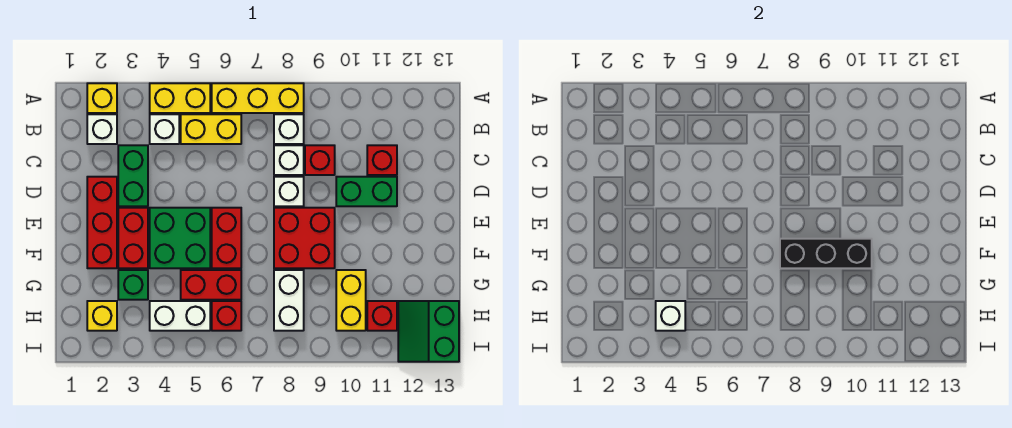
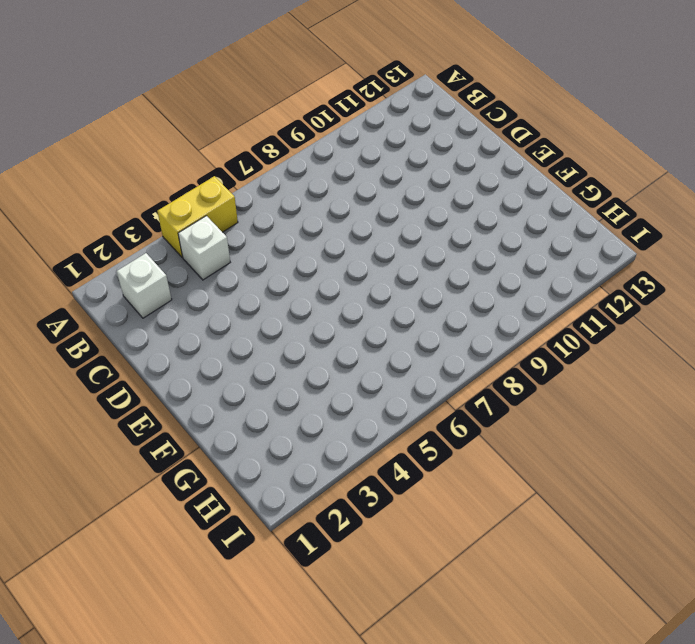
none -> yellow brick A2 level 1
none -> yellow brick A6:A8 level 1
none -> yellow brick B5:B6 level 1

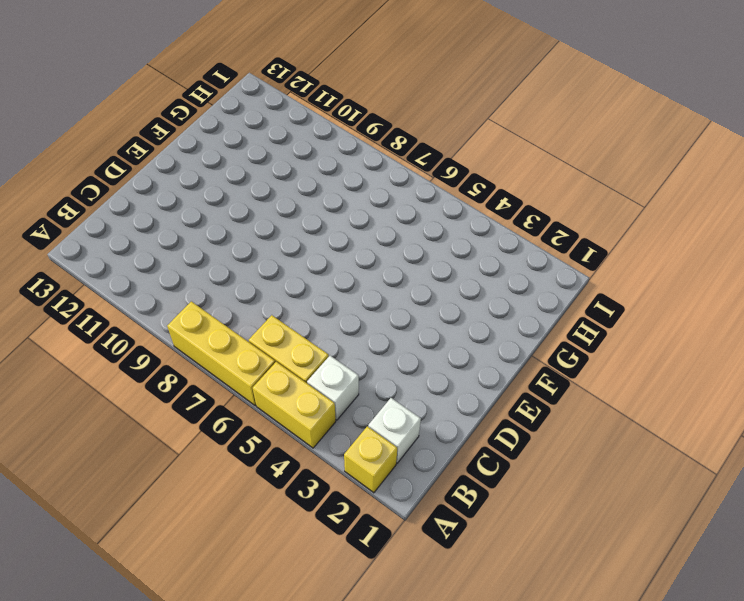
none -> white brick B8 level 1
none -> green brick C3:D3 level 1
none -> white brick C8 level 1

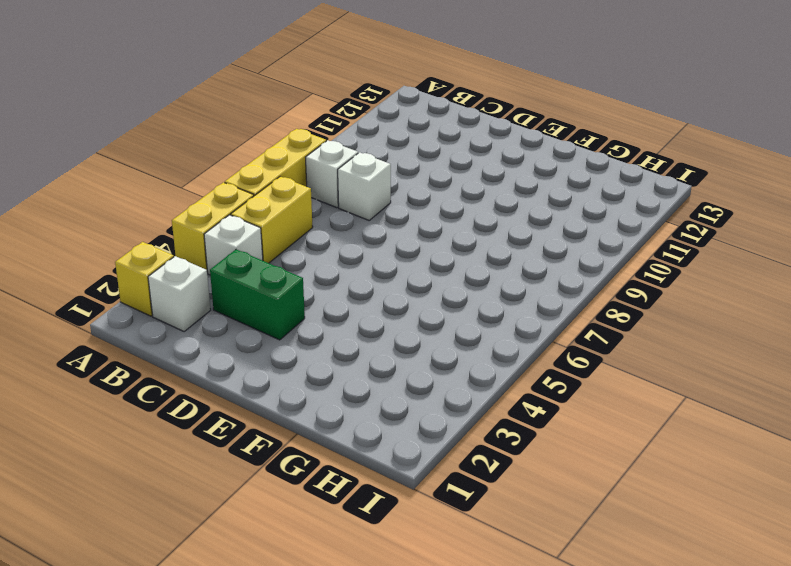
none -> red brick C9 level 1
none -> red brick C11 level 1
none -> red brick D2:F2 level 1

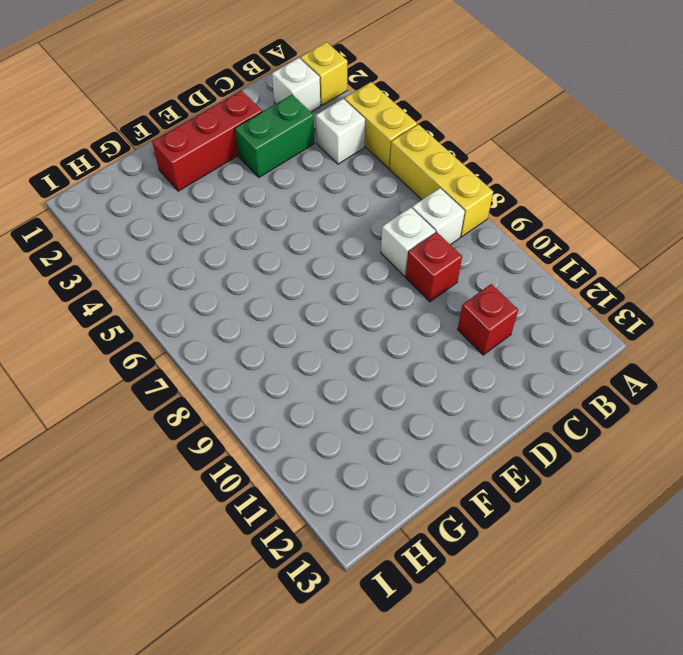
none -> yellow brick B5:B6 level 1
none -> white brick D8 level 1
none -> green brick D10:D11 level 1

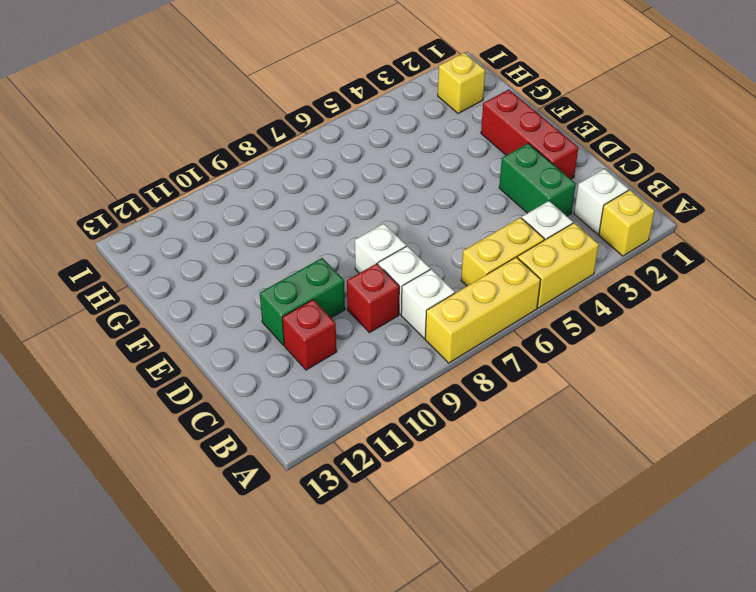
none -> red brick E3:F3 level 1
none -> green brick E4:F5 level 1
none -> red brick E6:F6 level 1

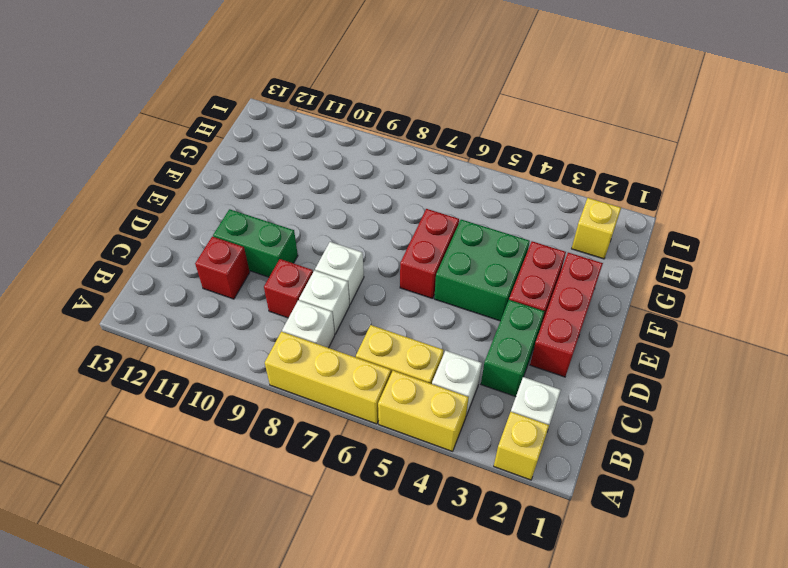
none -> red brick E8:F9 level 1
none -> green brick G3 level 1
none -> red brick G5:G6 level 1

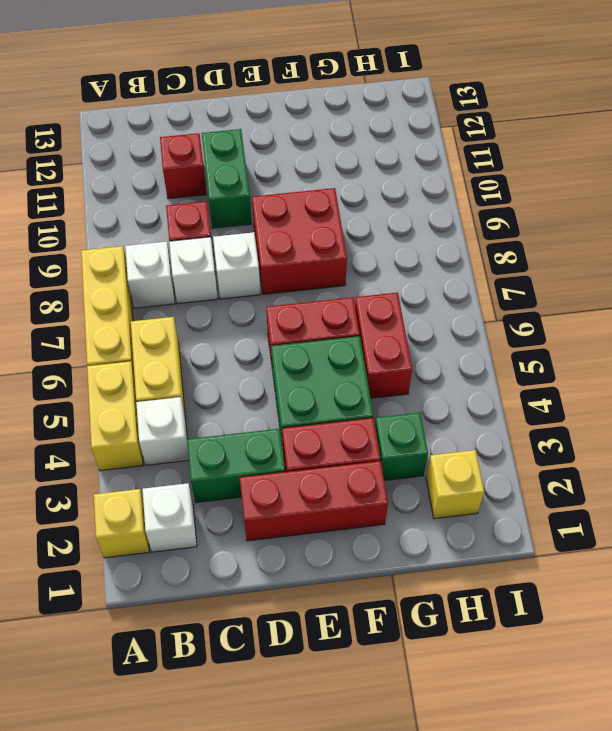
none -> white brick G8:H8 level 1
none -> yellow brick G10:H10 level 1
none -> white brick H4:H5 level 1

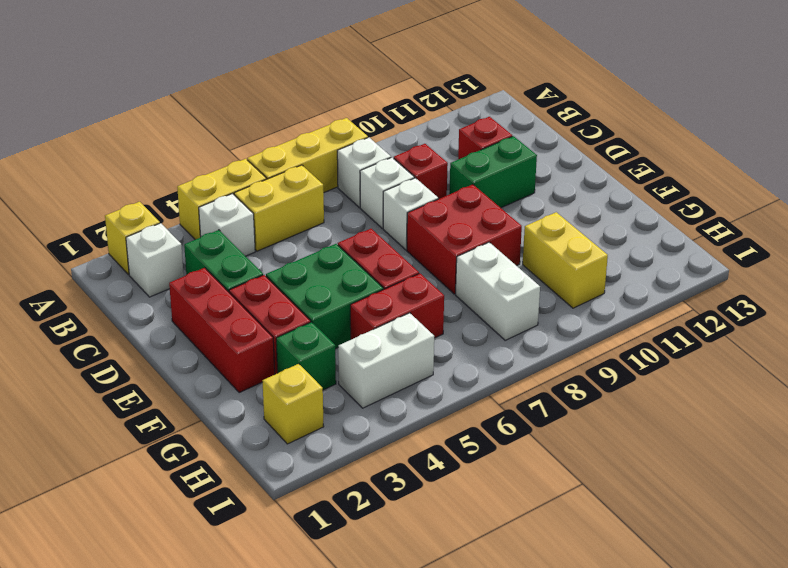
none -> red brick H6 level 1
none -> red brick H11 level 1
none -> green slope H12:I13 level 1 top 13

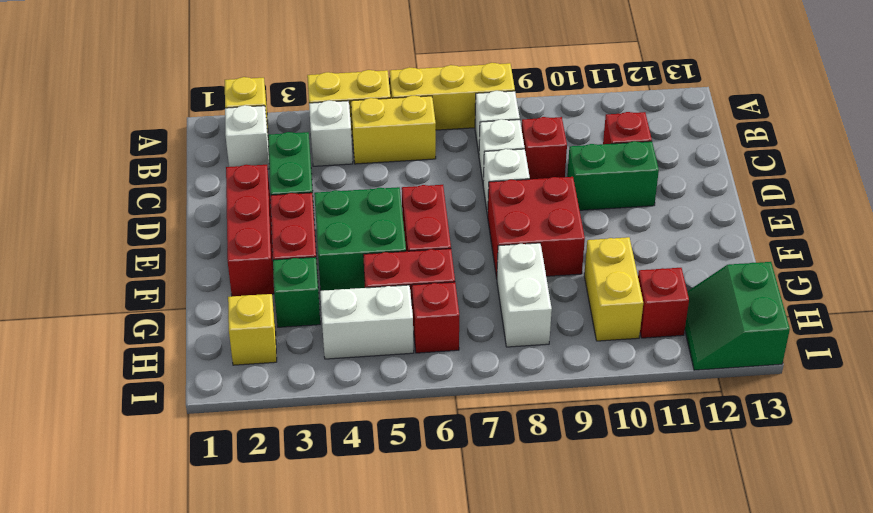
none -> black brick F8:F10 level 2
none -> white brick H4 level 2

